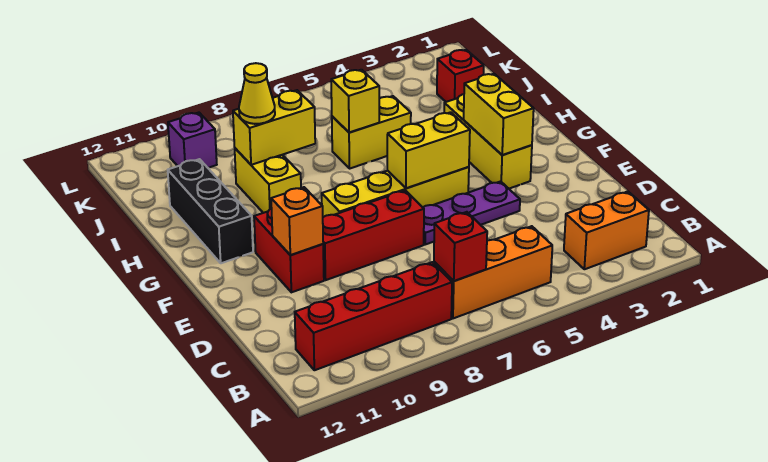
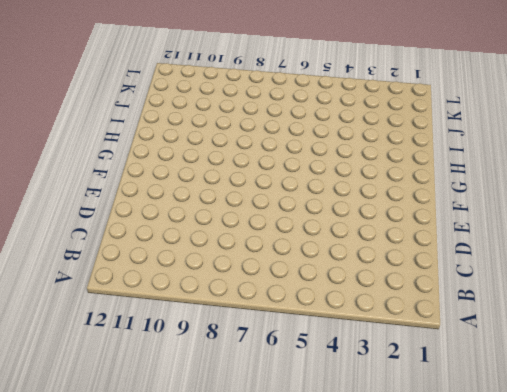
none -> orange brick B2:B3 level 1
none -> orange brick B5:B7 level 1
none -> red brick B8:B11 level 1

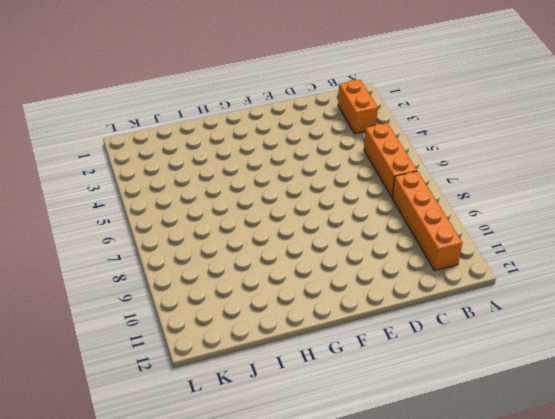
orange brick B8:B11 level 1 -> red brick B8:B11 level 1
none -> purple plate E4:E6 level 1
none -> red brick E7:E9 level 1
none -> red brick E10:F10 level 1

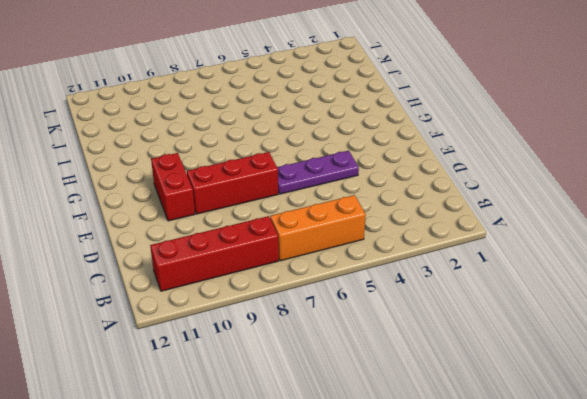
none -> orange brick B2:B3 level 1
none -> yellow brick F3:H3 level 1
none -> yellow brick F5:F8 level 1

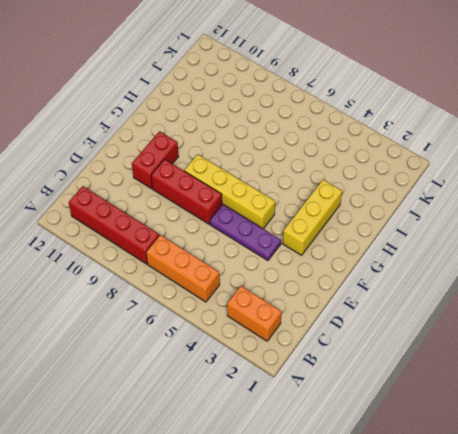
none -> black brick G11:I11 level 1
none -> yellow brick H9:I9 level 1
none -> yellow brick I5:I6 level 1

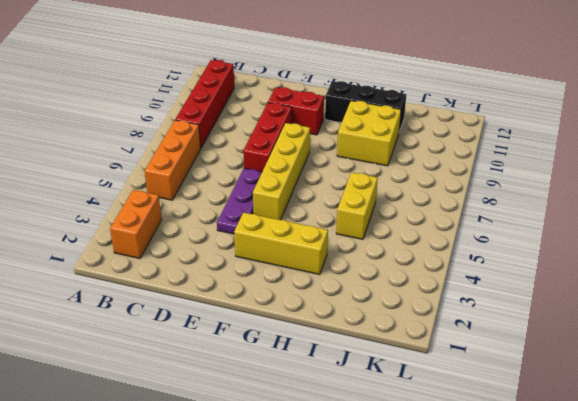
yellow brick H9:I10 level 1 -> yellow brick H9:I9 level 1
none -> red brick J2 level 1
none -> purple brick K10 level 1
none -> red brick B7 level 2

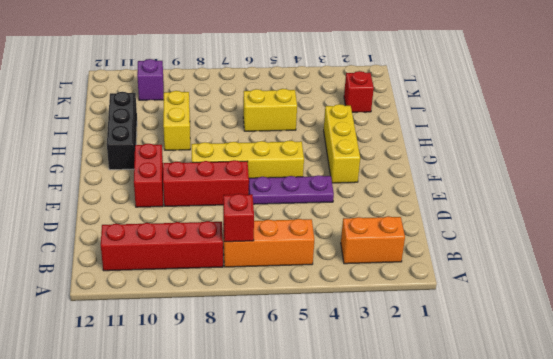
none -> orange brick E10 level 2
none -> yellow brick F3:G3 level 2
none -> yellow brick F5:F6 level 2

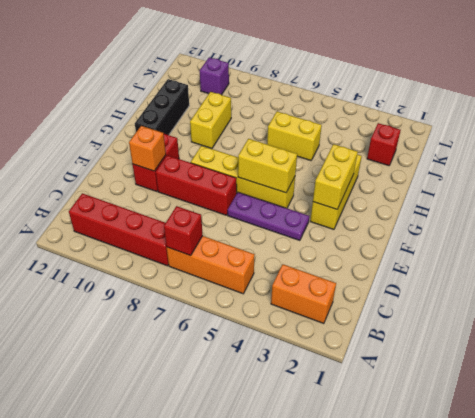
none -> yellow brick I6 level 2
none -> yellow brick I8:I9 level 2
none -> yellow cone I9 level 3

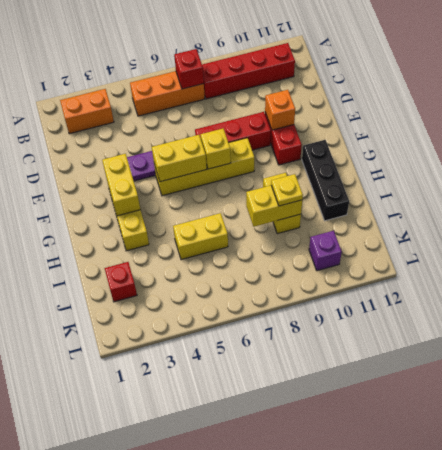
yellow brick F7 level 2 -> yellow brick I6 level 2
yellow plate I9 level 3 -> yellow cone I9 level 3

